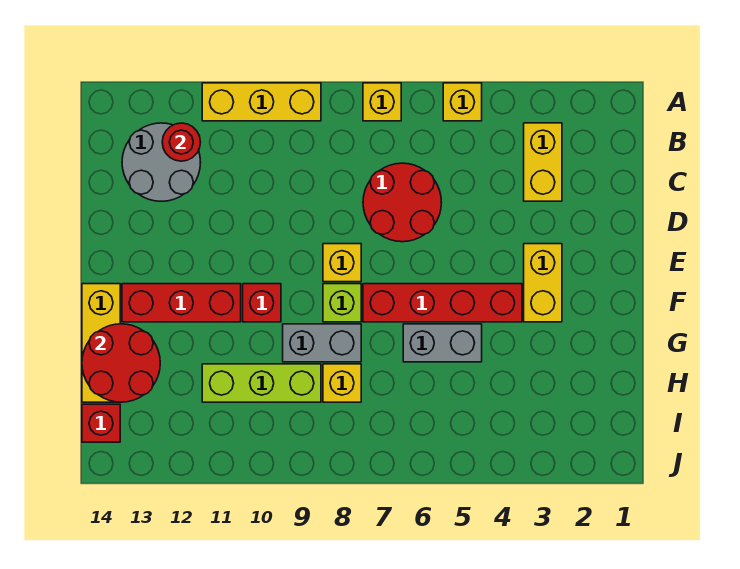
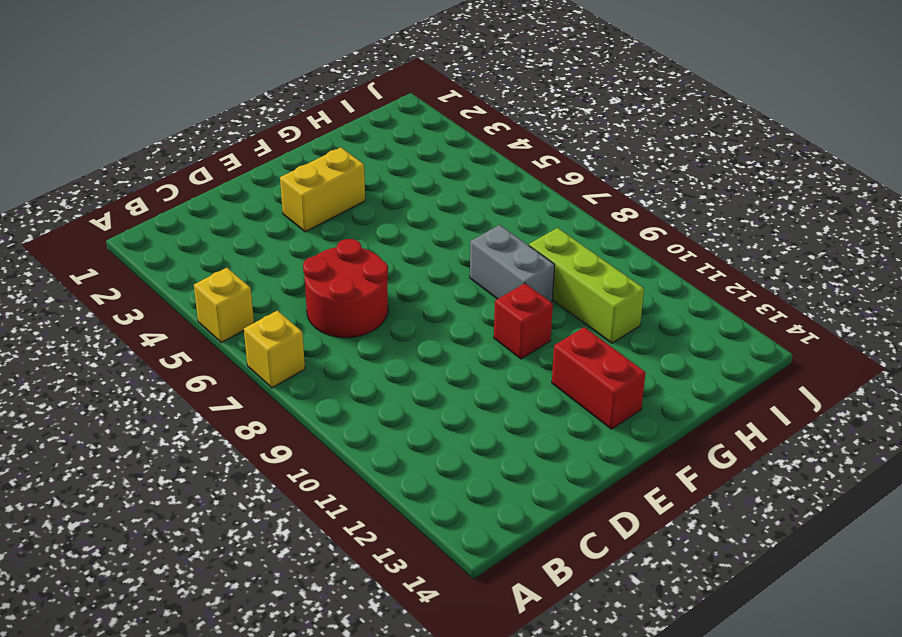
red brick F12:F13 level 1 -> red brick F11:F13 level 1
none -> yellow brick A9:A11 level 1
none -> yellow brick B3:C3 level 1
none -> grey round brick B12:C13 level 1

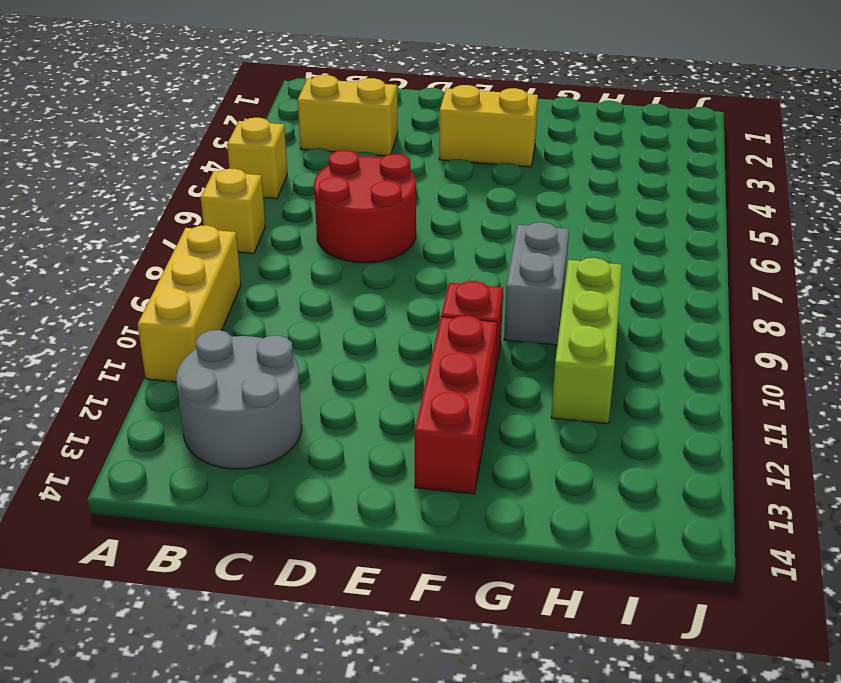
none -> yellow brick E8 level 1
none -> red brick F4:F7 level 1
none -> lime brick F8 level 1

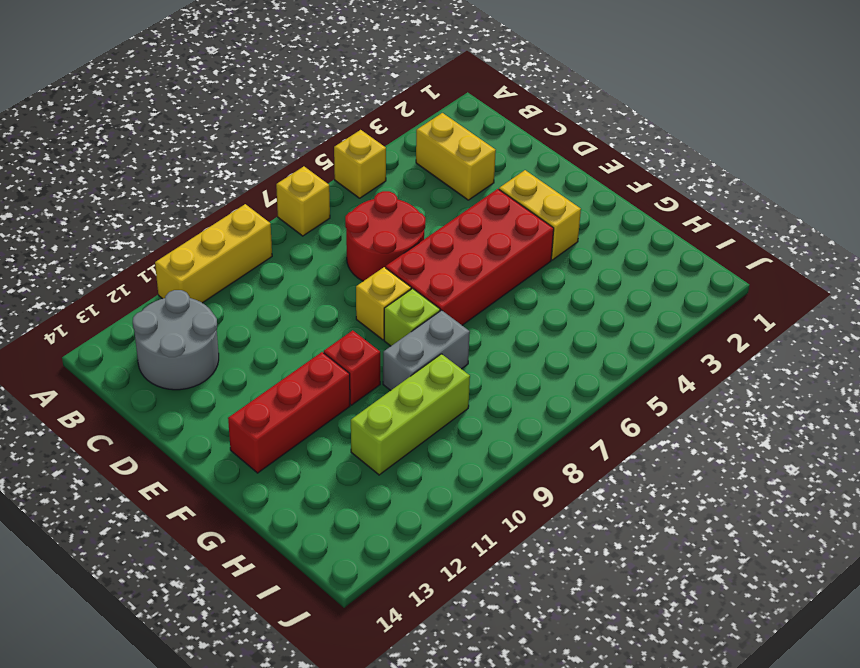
red brick E4:F7 level 1 -> red brick F4:F7 level 1
none -> yellow brick F14:H14 level 1
none -> grey brick G5:G6 level 1
none -> yellow brick H8 level 1

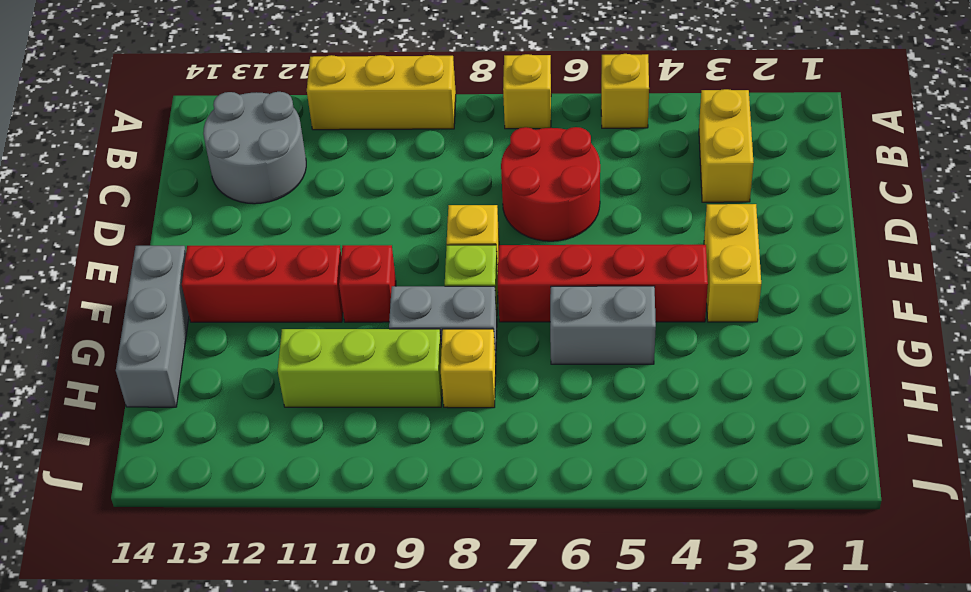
grey brick F14:H14 level 1 -> yellow brick F14:H14 level 1
none -> red brick I14 level 1
none -> red round brick B12 level 2
none -> red round brick G13:H14 level 2

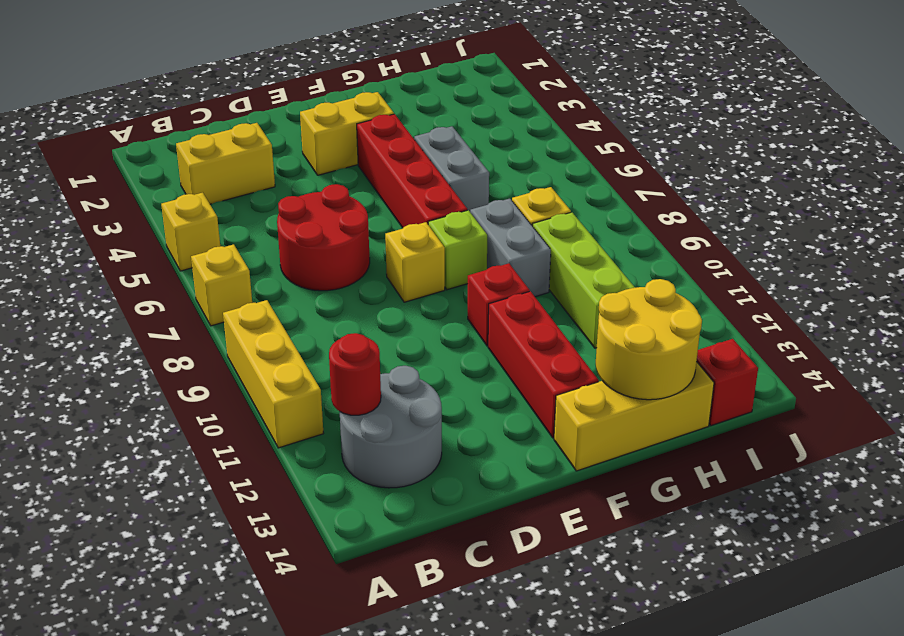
yellow round brick G13:H14 level 2 -> red round brick G13:H14 level 2

